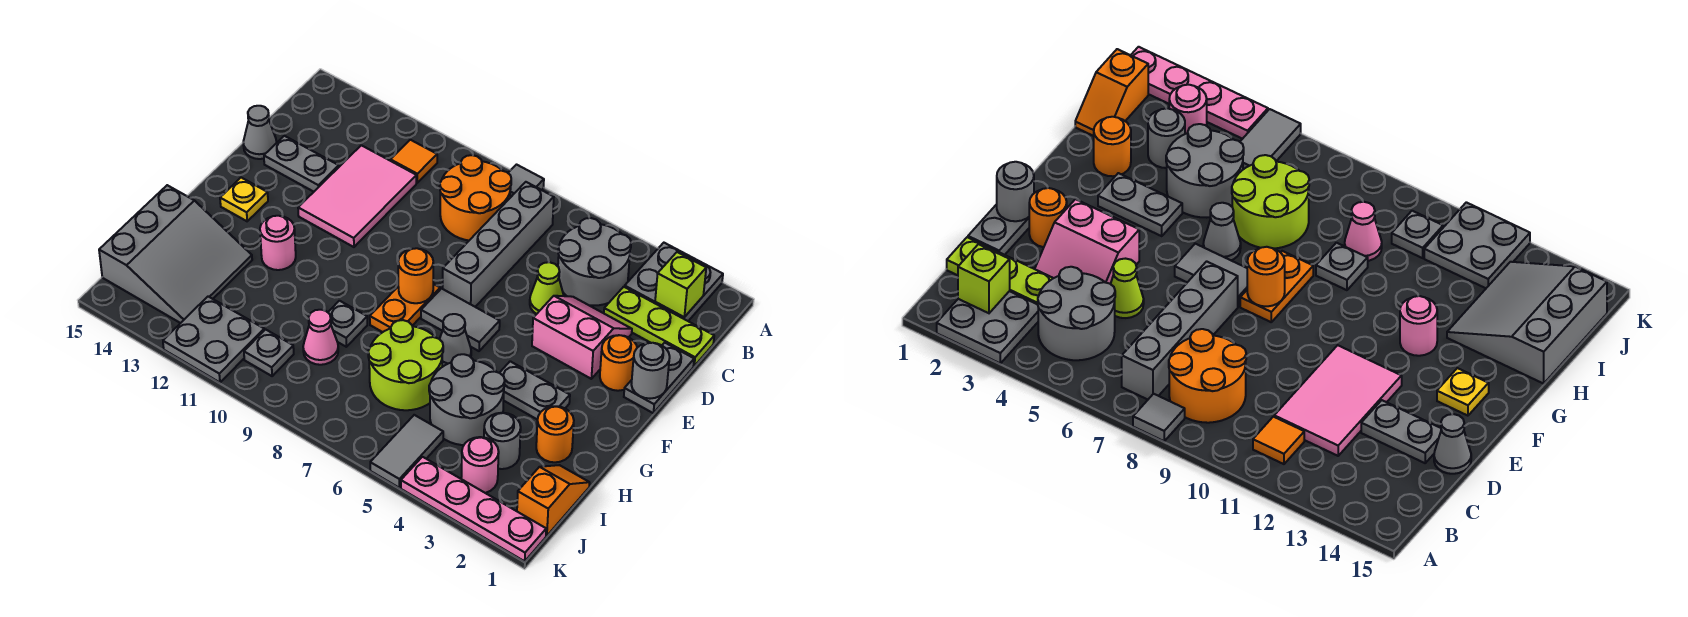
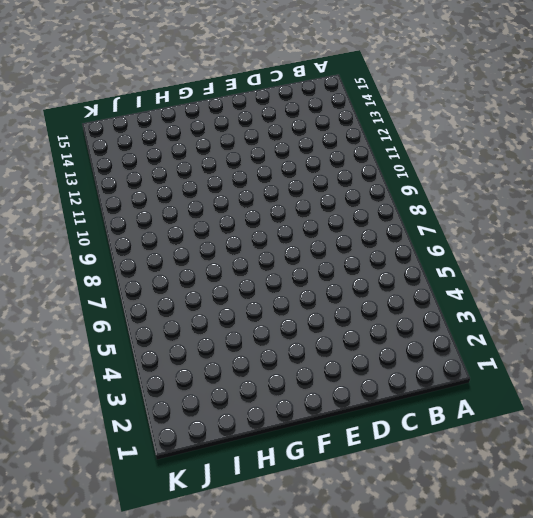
none -> grey plate A2:B3 level 1
none -> grey tile A8 level 1
none -> grey round brick B4:C5 level 1
none -> grey brick B7:E7 level 1

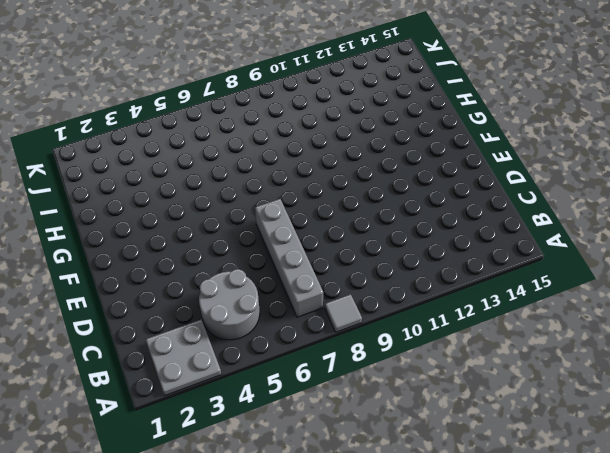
none -> orange round brick B8:C9 level 1
none -> orange tile B11 level 1
none -> lime plate C1:C3 level 1
none -> pink tile C11:E12 level 1

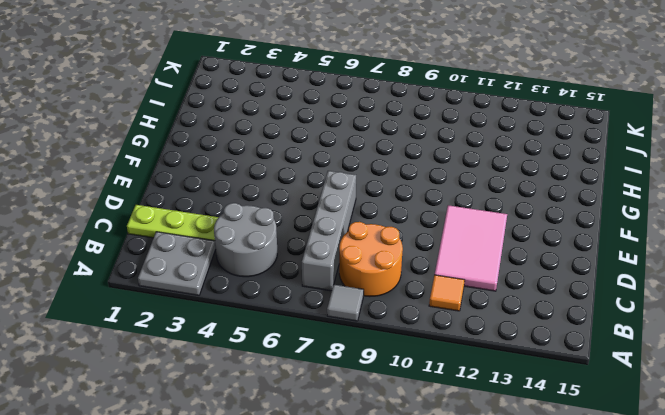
none -> grey plate D1:E1 level 1
none -> pink slope D3:E4 level 1 top E
none -> lime cone D5 level 1
none -> grey plate D13:D14 level 1

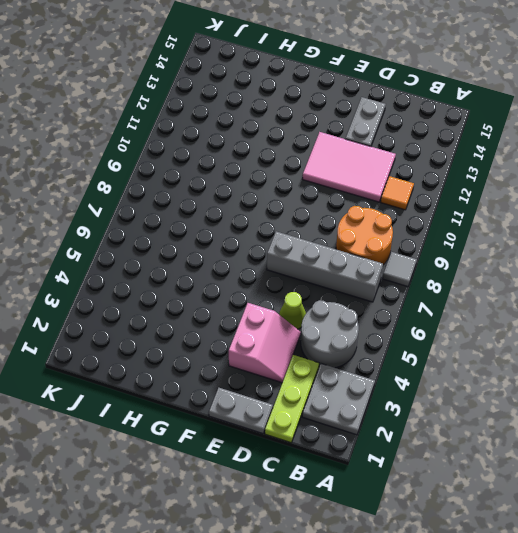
none -> grey cone D15 level 1
none -> orange round brick E2 level 1
none -> grey tile F6:F7 level 1
none -> orange plate F8:G8 level 1

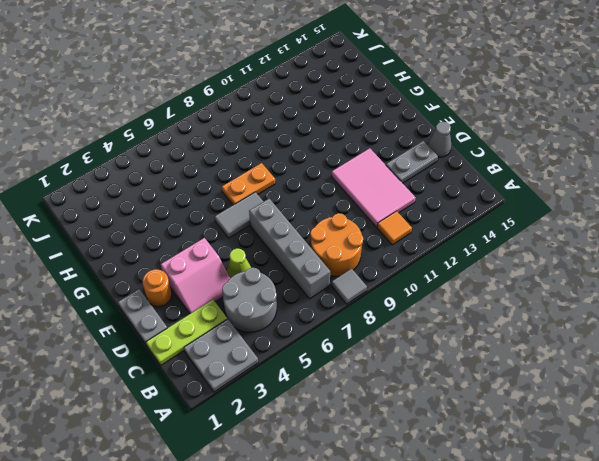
orange plate G7:G8 level 1 -> orange plate F8:G8 level 1
none -> yellow plate F14 level 1
none -> grey plate G3:G4 level 1
none -> grey cone G6 level 1
none -> pink round brick G12 level 1

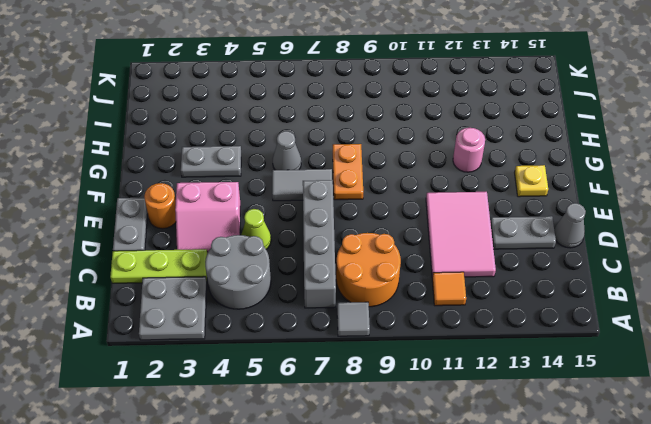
none -> orange round brick H2 level 1
none -> grey round brick H4:I5 level 1
none -> lime round brick H6:I7 level 1
none -> grey plate H9 level 1

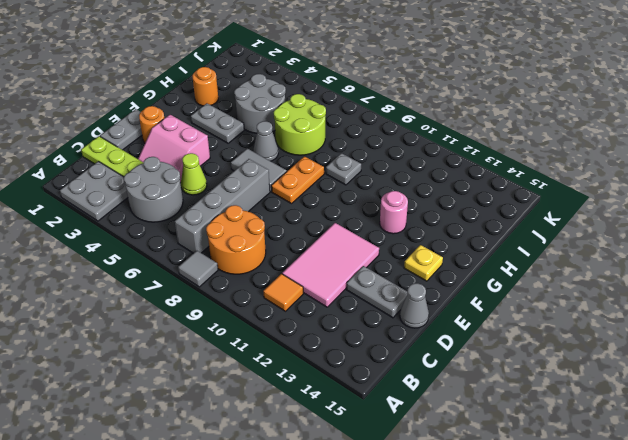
none -> grey slope H13:J15 level 1 top 15
none -> orange slope I1:J1 level 1 top J
none -> grey round brick I3 level 1
none -> pink cone I9 level 1

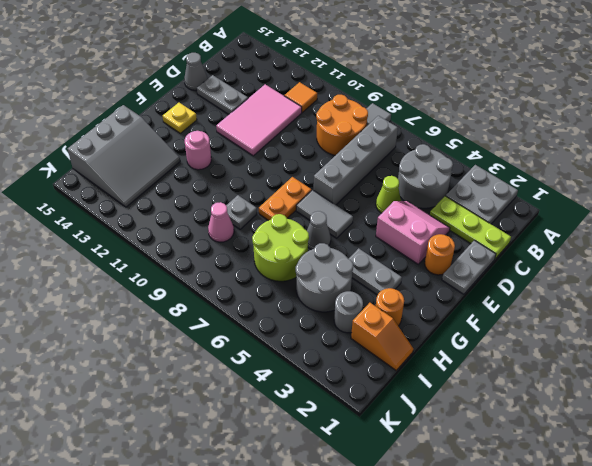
orange slope I1:I2 level 1 top 2 -> orange slope I1:J1 level 1 top J
none -> pink round brick J3 level 1
none -> grey tile J5:K5 level 1
none -> grey plate J10 level 1
none -> grey plate J11:K12 level 1

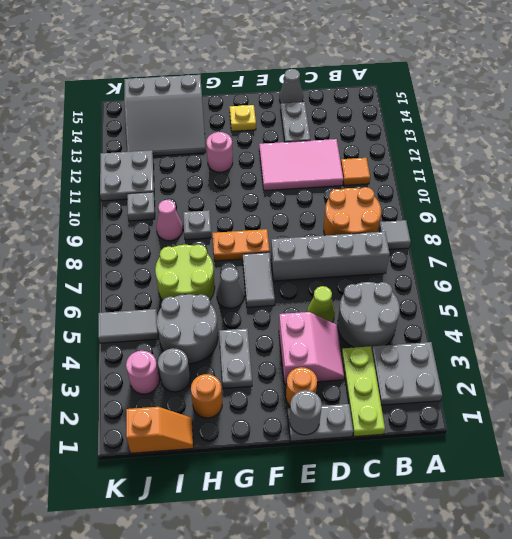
none -> pink plate K1:K4 level 1
none -> lime brick B2 level 2
none -> orange round brick F8 level 2

